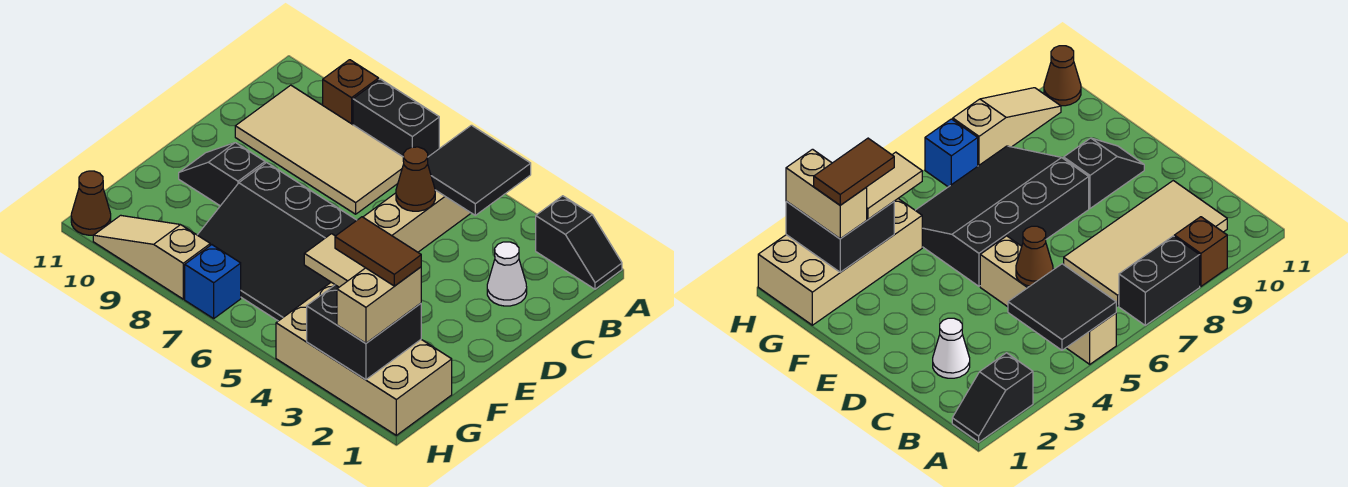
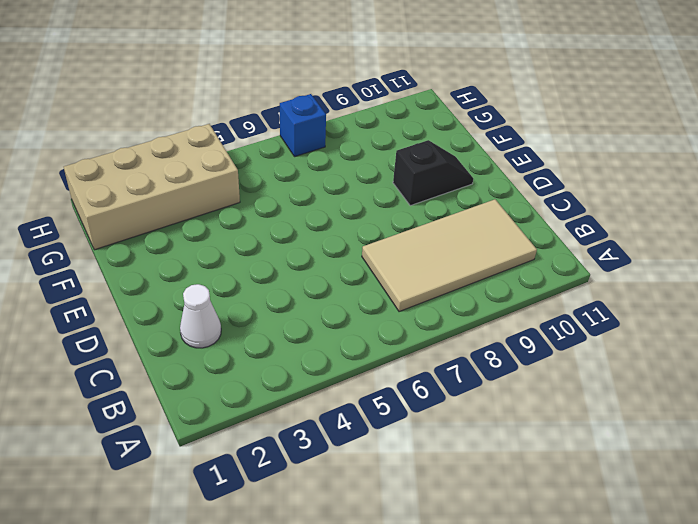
none -> black slope A1:A2 level 1 top 2
none -> tan brick A5:D5 level 1
none -> black brick A7:A8 level 1

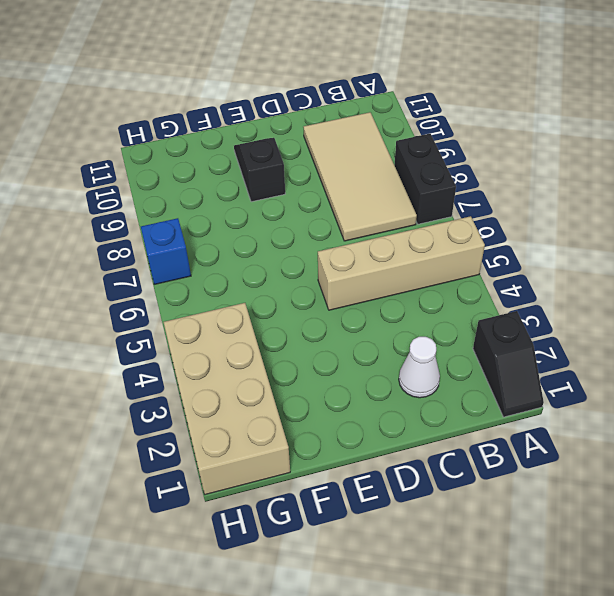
none -> brown brick A9 level 1
none -> black slope E5:G8 level 1 top E
none -> tan slope H8:H10 level 1 top 8

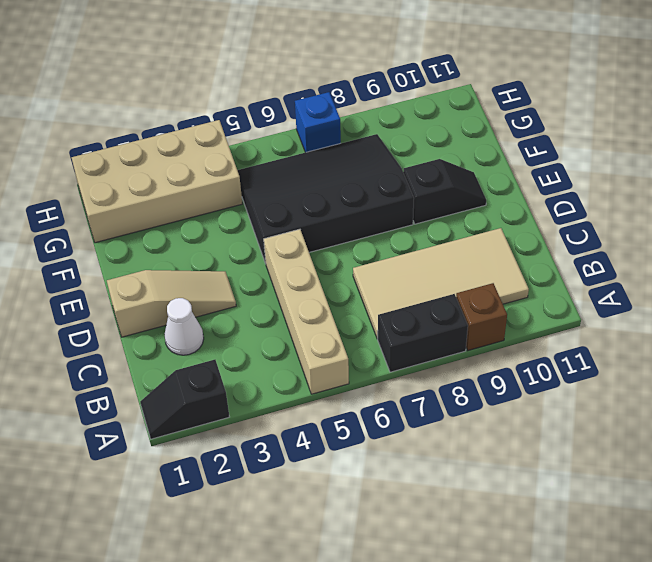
tan slope D1:D3 level 1 top 1 -> tan slope H8:H10 level 1 top 8
none -> brown cone H11 level 1
none -> black tile A4:B5 level 2
none -> brown cone C5 level 2

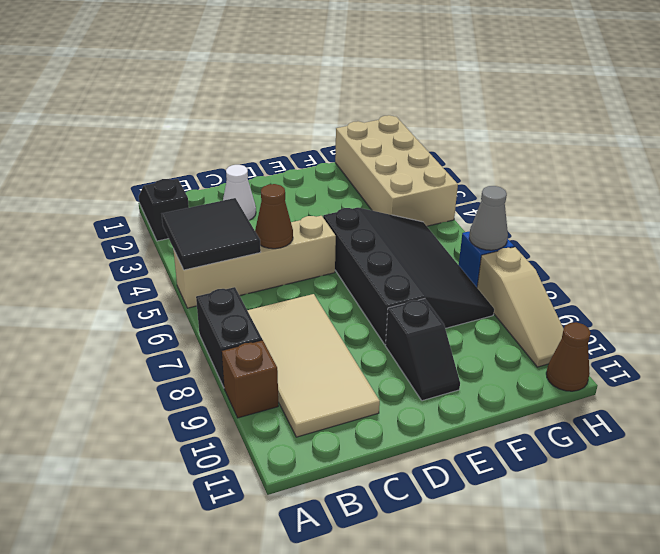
grey cone H7 level 2 -> none
none -> black brick G2:H3 level 2
none -> tan brick G2:H2 level 3
none -> tan tile G3:G4 level 3

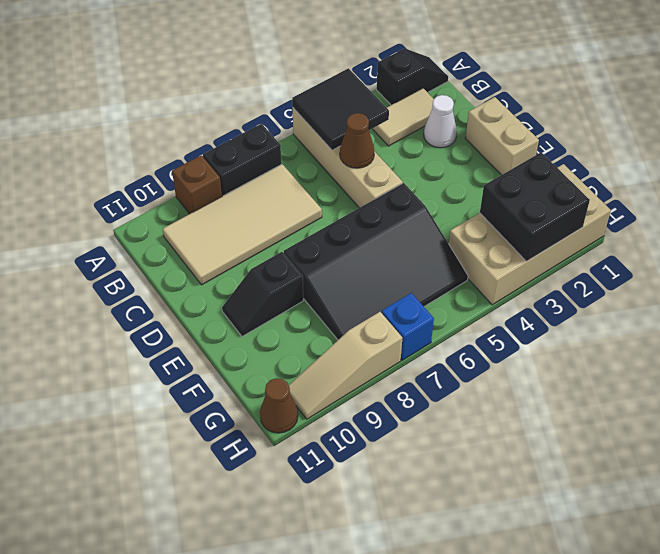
tan tile B2:B3 level 1 -> tan tile G3:G4 level 3
tan brick D1:E1 level 1 -> tan brick G2:H2 level 3
none -> brown tile G2:G3 level 4

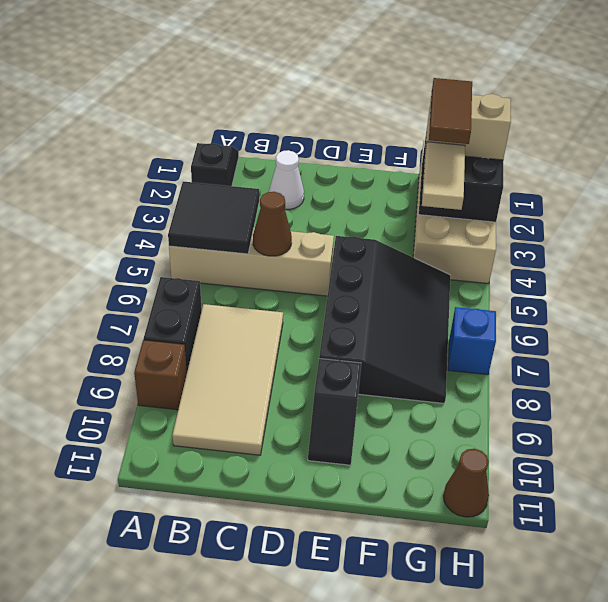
none -> tan slope H8:H10 level 1 top 8

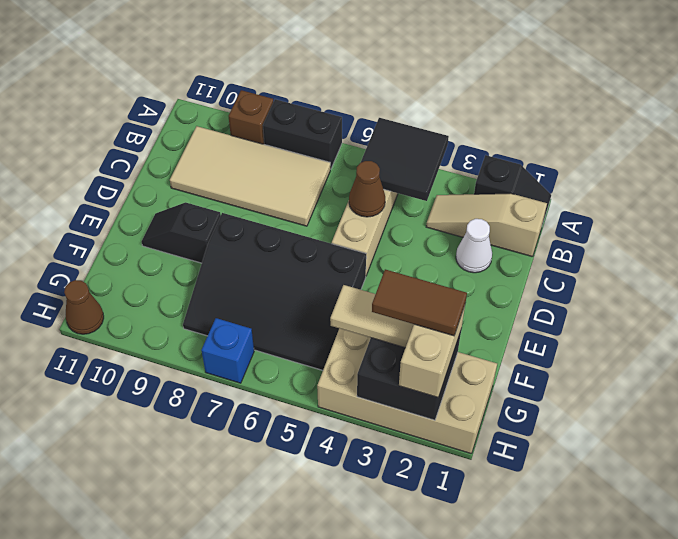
tan slope B1:B3 level 1 top 1 -> tan slope H8:H10 level 1 top 8

